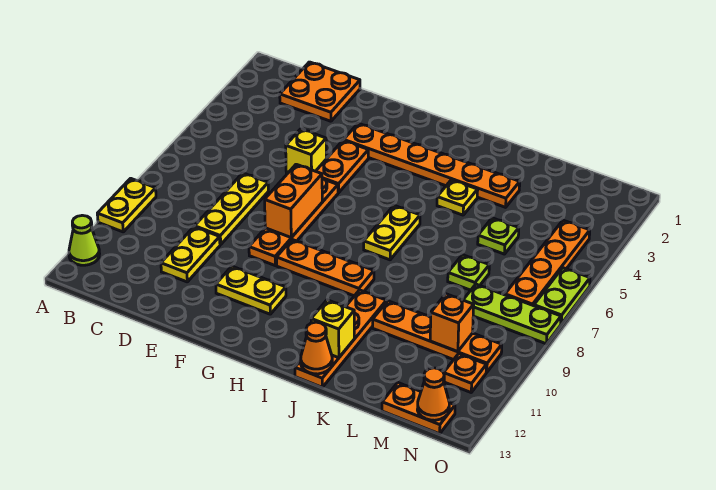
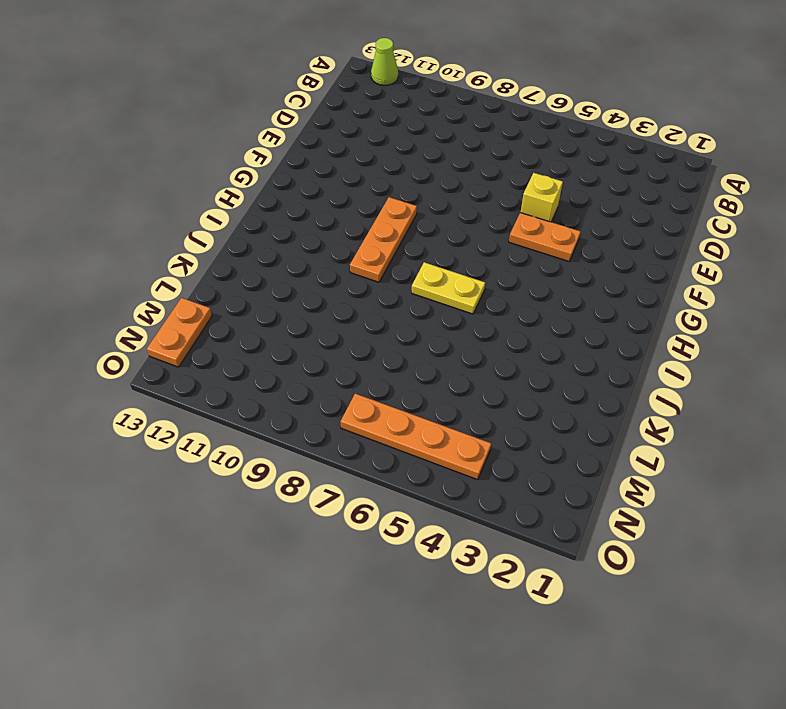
none -> yellow plate A9:A10 level 1
none -> orange plate C1:D2 level 1
none -> yellow plate D7:D9 level 1

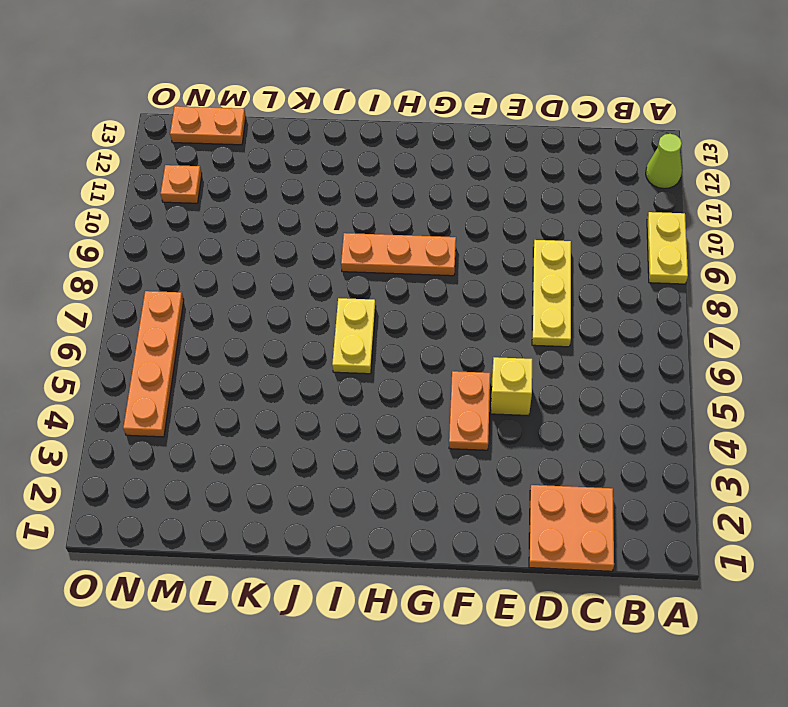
none -> yellow plate D10:D11 level 1
none -> orange plate F3:K3 level 1
none -> orange plate F6:F9 level 1

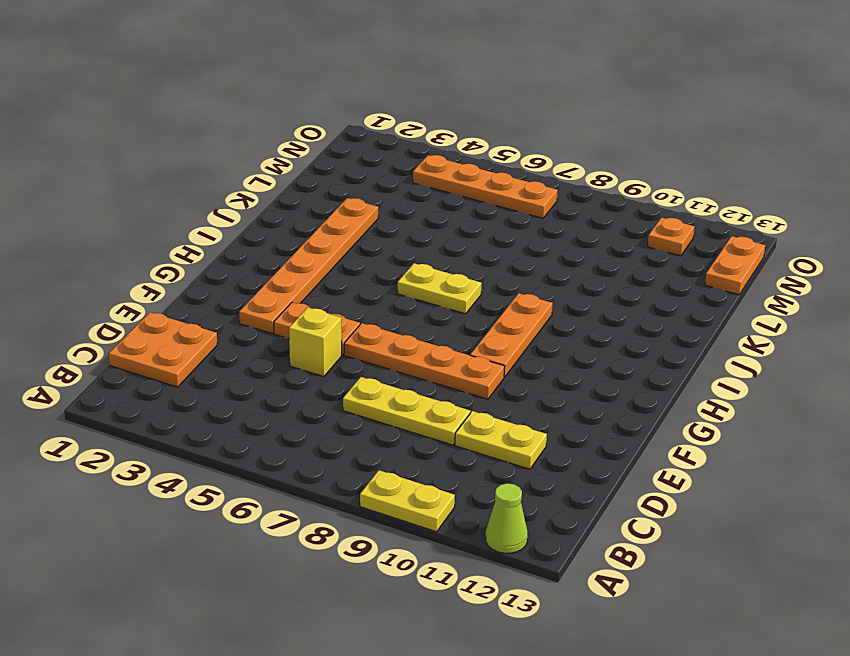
none -> yellow plate F11:G11 level 1
none -> yellow plate J4 level 1
none -> orange plate J10:J13 level 1

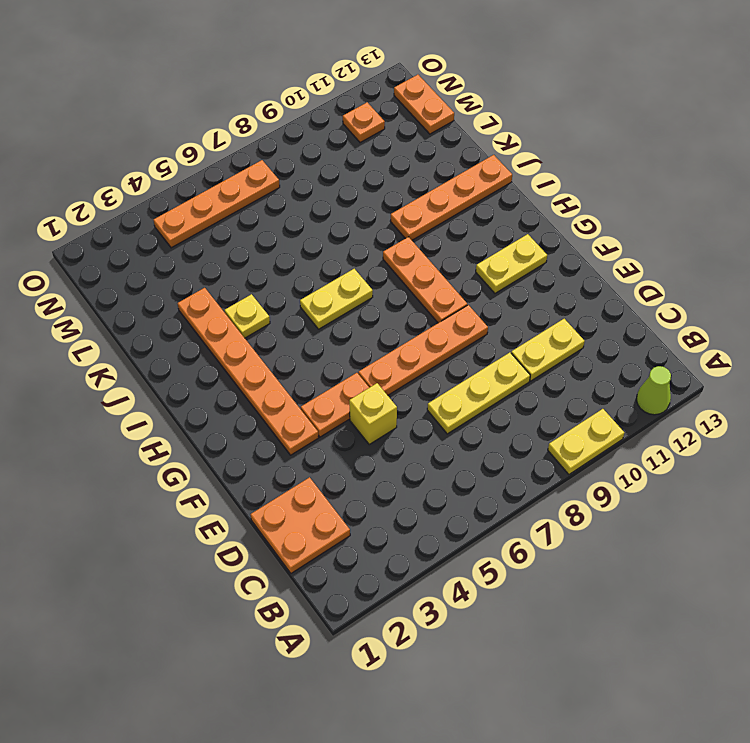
yellow plate G11:G12 level 1 -> yellow plate F11:G11 level 1
none -> orange plate K10:N10 level 1
none -> lime plate L5 level 1
none -> lime plate L7 level 1

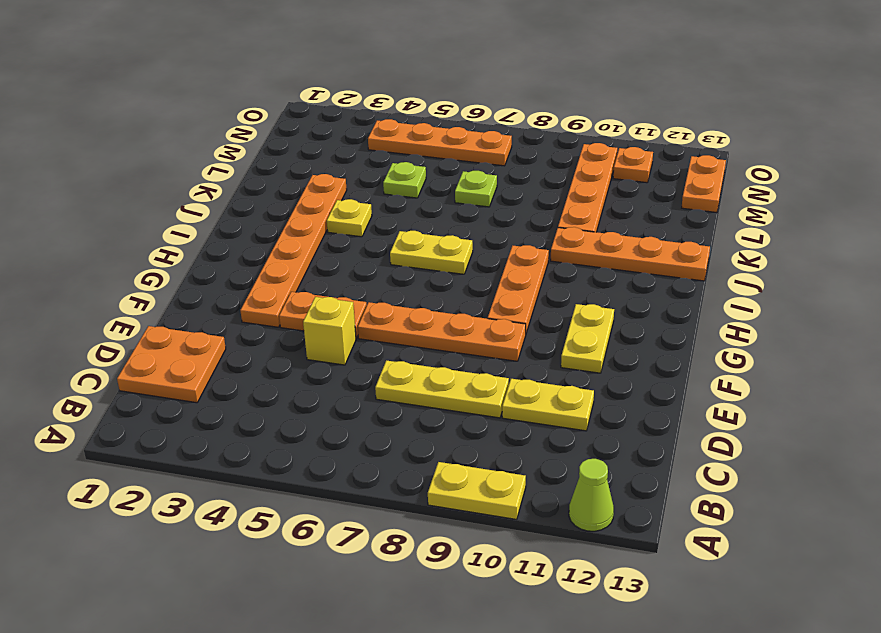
none -> lime plate M8:O8 level 1
none -> lime plate O6:O7 level 1
none -> orange brick F7:F8 level 2

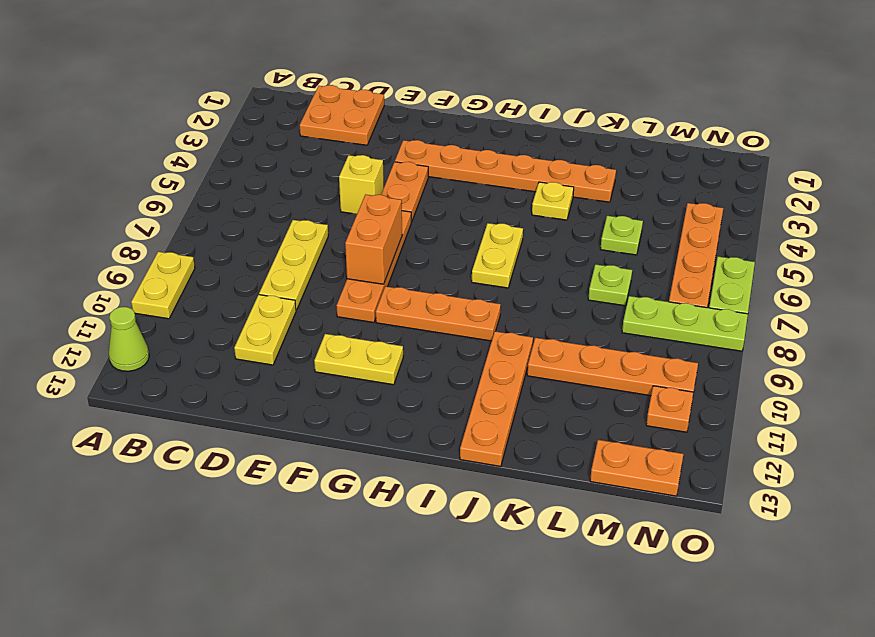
none -> yellow brick J12 level 2
none -> orange cone J13 level 2
none -> orange brick M10 level 2

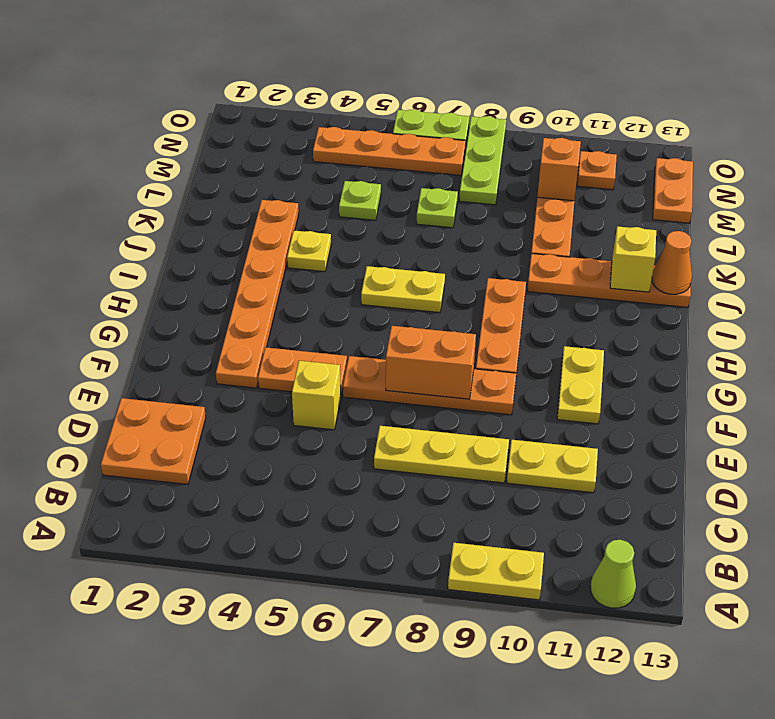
none -> orange cone N13 level 2

